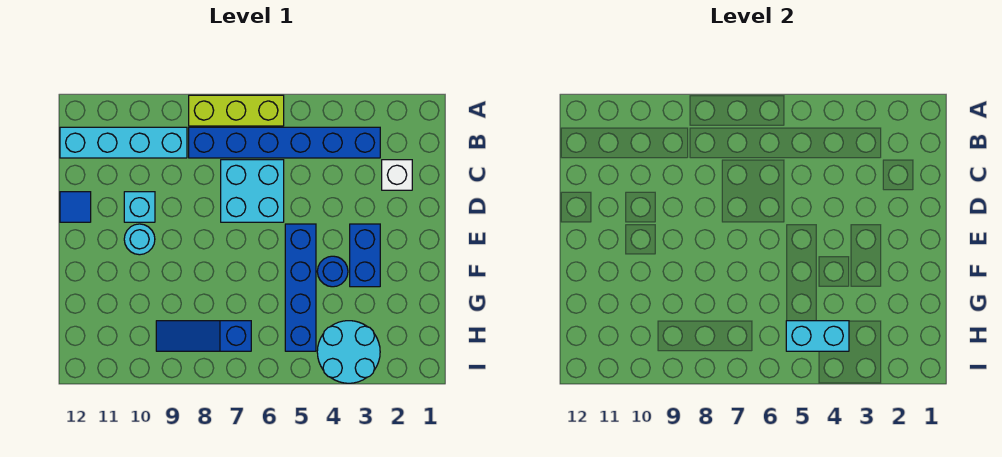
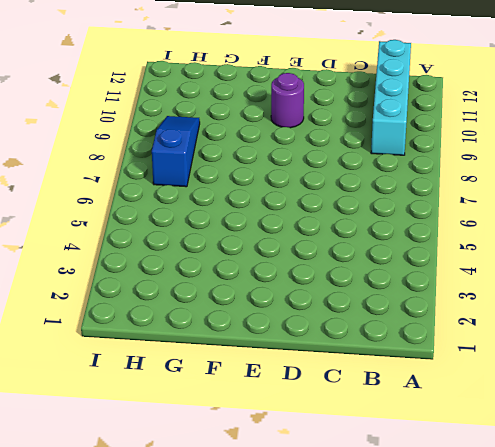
purple round brick E10 level 1 -> cyan round brick E10 level 1
none -> lime brick A6:A8 level 1
none -> blue brick B3:B8 level 1
none -> white brick C2 level 1

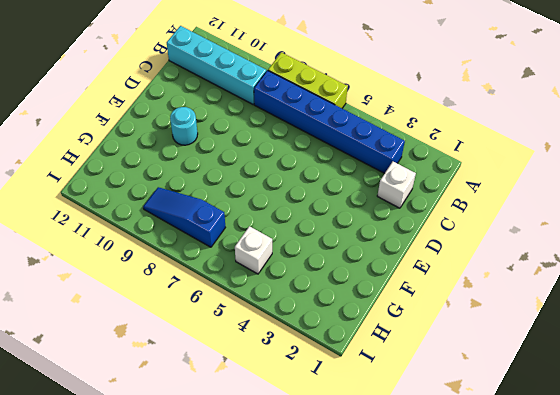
white brick H5 level 1 -> blue brick E5:H5 level 1
none -> cyan brick C6:D7 level 1
none -> cyan brick D10 level 1
none -> blue tile D12 level 1

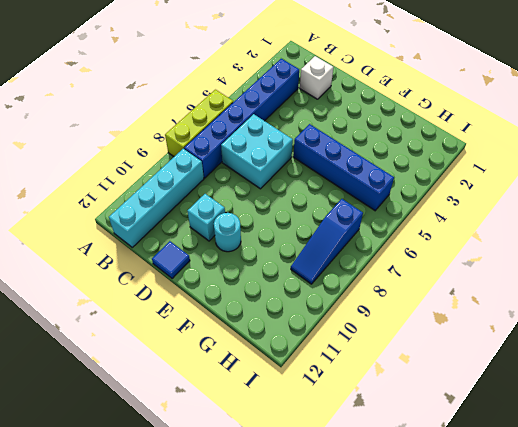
none -> blue brick E3:F3 level 1
none -> blue round brick F4 level 1
none -> cyan round brick H3:I4 level 1

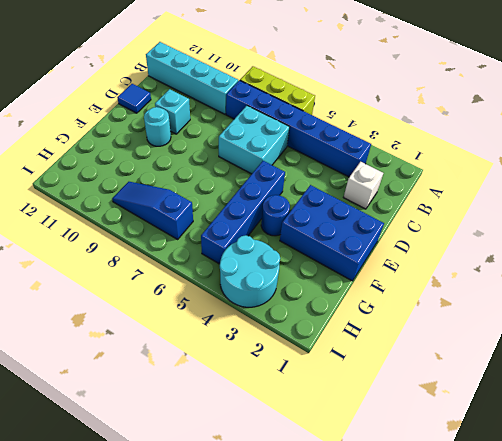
blue brick E1:F3 level 1 -> blue brick E3:F3 level 1
none -> cyan brick H4:H5 level 2

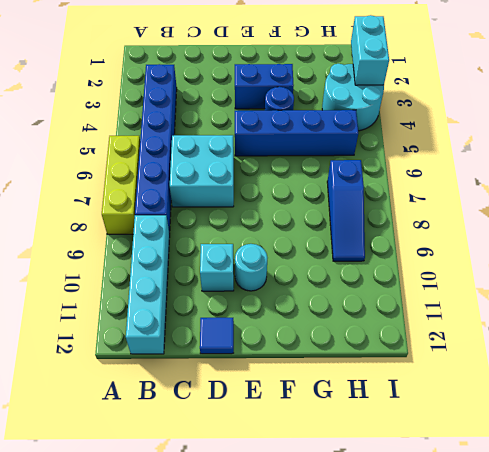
cyan brick I2:I3 level 2 -> cyan brick H4:H5 level 2
none -> white brick C2 level 1

